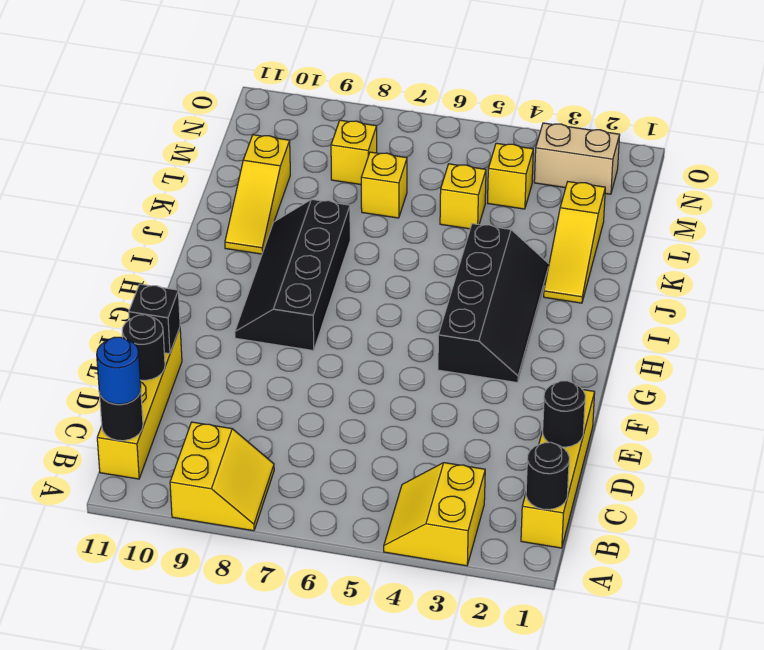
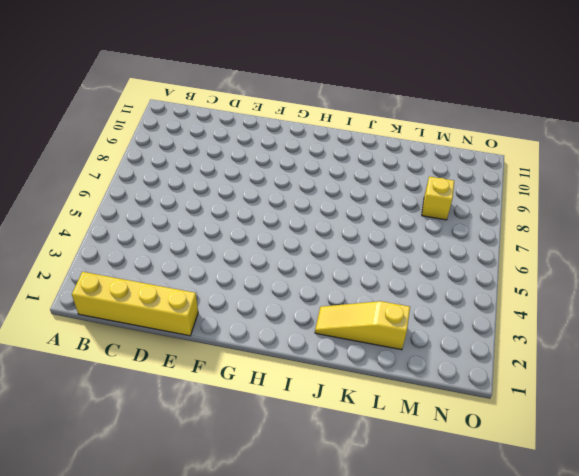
none -> yellow slope A3:B4 level 1 top 3
none -> yellow slope A8:B9 level 1 top 9
none -> yellow brick B11:E11 level 1

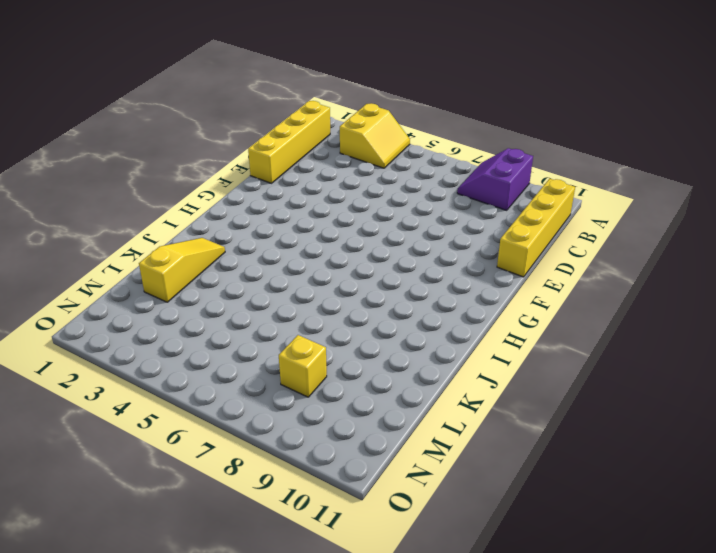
purple slope A8:B9 level 1 top 9 -> yellow slope A8:B9 level 1 top 9
none -> black slope G3:J4 level 1 top 4
none -> black slope G8:J9 level 1 top 8
none -> yellow slope J10:L10 level 1 top L

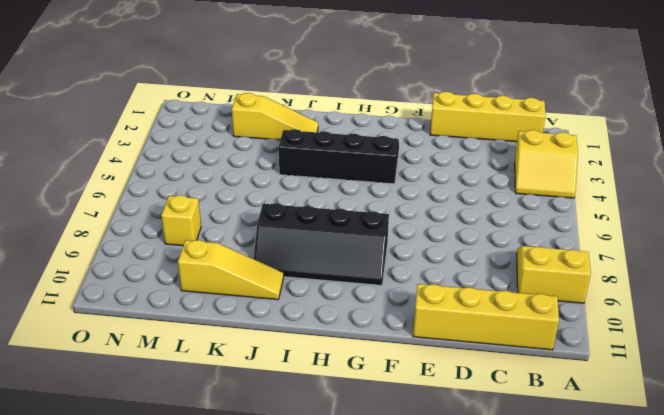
none -> yellow brick L5 level 1
none -> yellow brick L7 level 1
none -> yellow brick M4 level 1

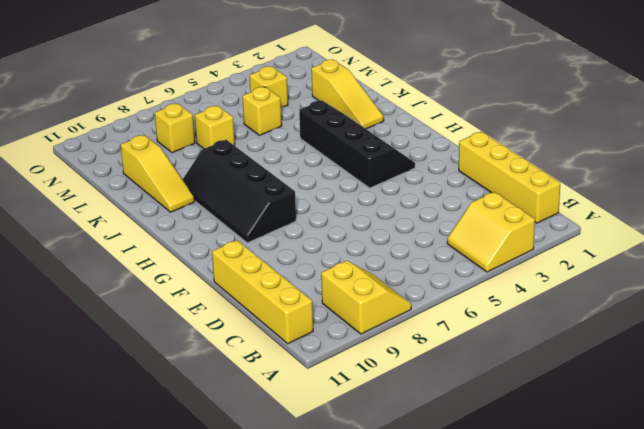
none -> tan brick N2:N3 level 1
none -> black round brick B1 level 2
none -> black round brick B11 level 2

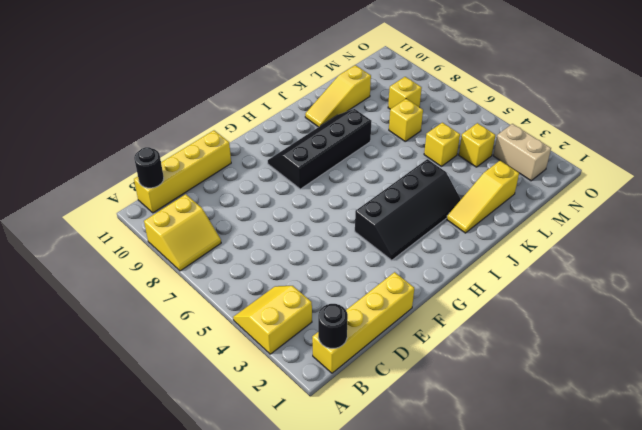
none -> black round brick D1 level 2
none -> black round brick D11 level 2
none -> black brick E11 level 2

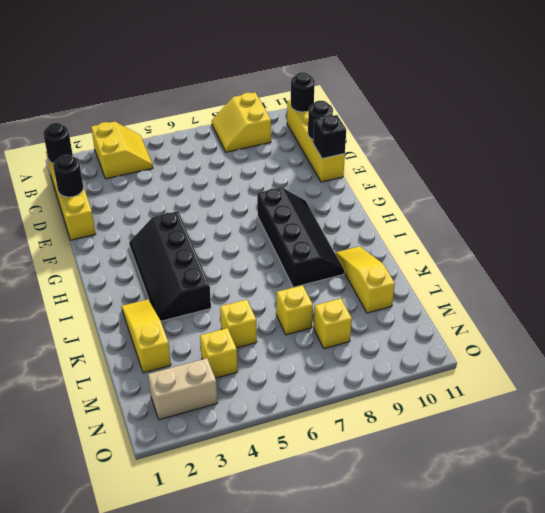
none -> blue round brick B11 level 3

